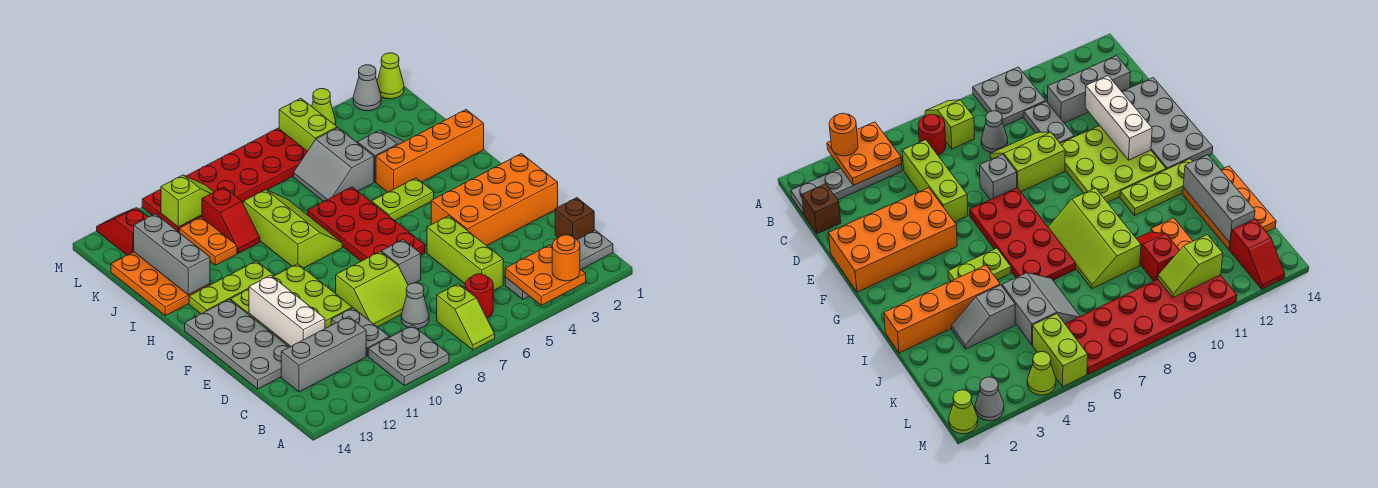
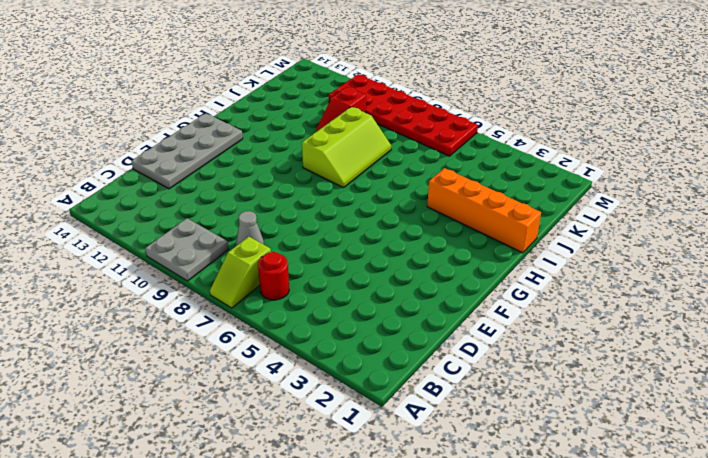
none -> grey plate B1:B4 level 1
none -> brown brick C1 level 1
none -> lime brick C5:E5 level 1
none -> grey plate C10:D10 level 1

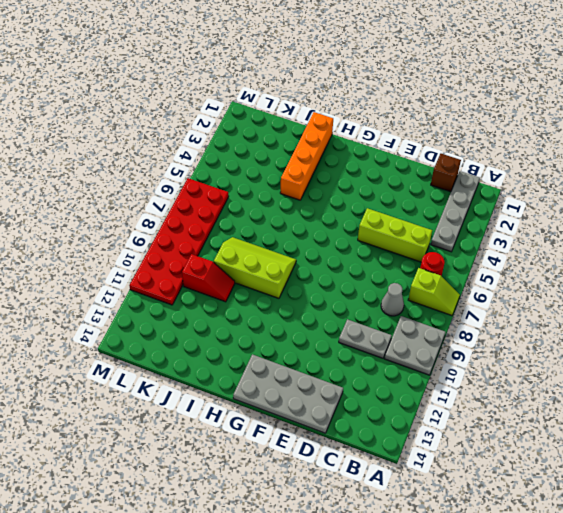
none -> grey brick C11:C13 level 1
none -> lime slope D8:E9 level 1 top E
none -> orange brick E1:F4 level 1
none -> grey brick E7 level 1

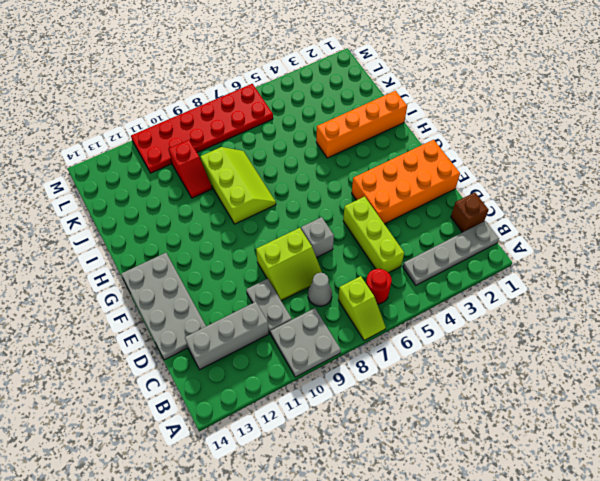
none -> lime plate E10:G12 level 1
none -> red plate F6:I7 level 1
none -> lime plate H4:H5 level 1
none -> lime plate H11:H13 level 1

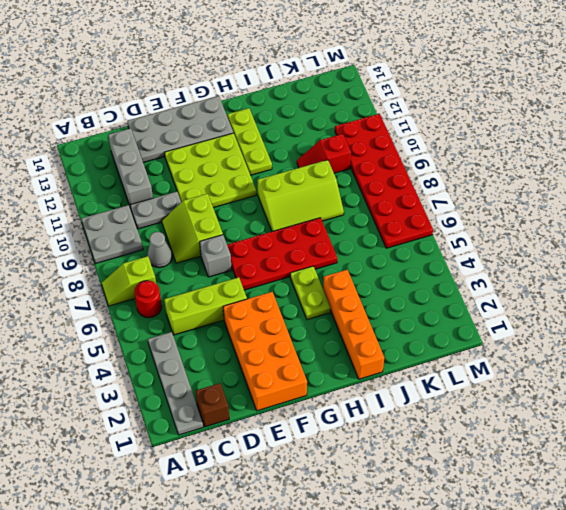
none -> orange plate I13:K14 level 1
none -> grey slope J3:J4 level 1 top 4
none -> grey slope J5:K6 level 1 top 5
none -> orange plate J11:K11 level 1

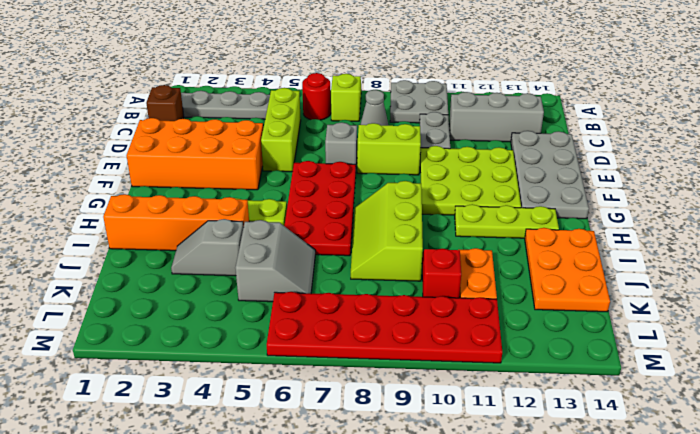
none -> lime brick L5:M5 level 1
none -> red slope L13:M13 level 1 top L
none -> lime cone M1 level 1
none -> grey cone M2 level 1

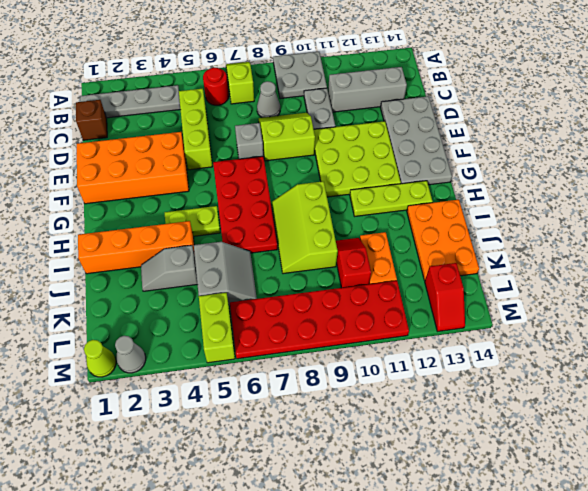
none -> lime cone M4 level 1
none -> orange plate A3:B4 level 2
none -> white brick D12:F12 level 2
none -> grey brick I13:K13 level 2

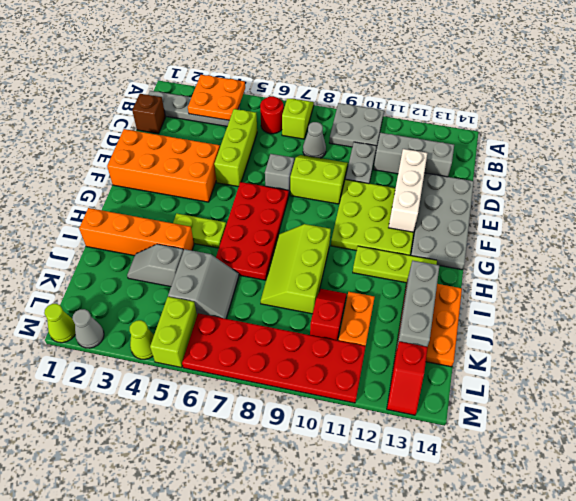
none -> lime slope L10:L11 level 2 top 11
none -> orange round brick A3 level 3

